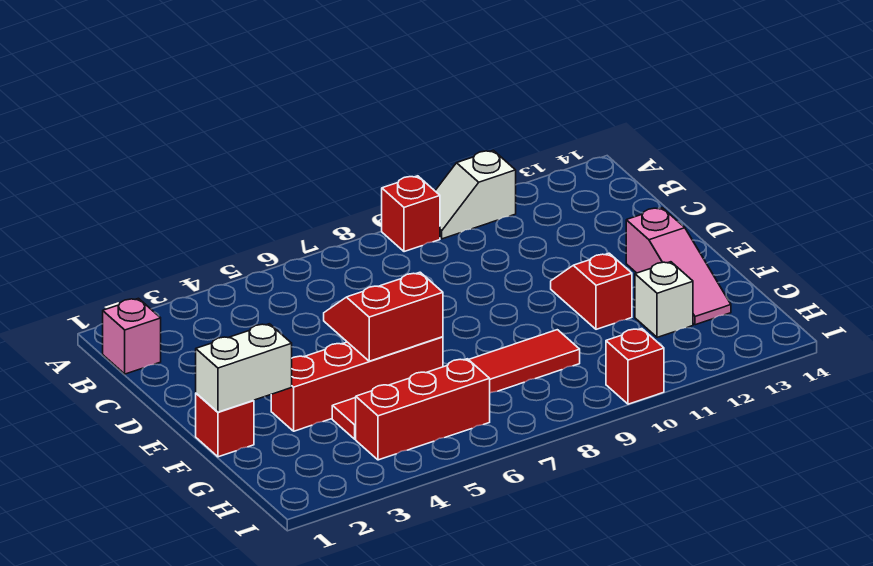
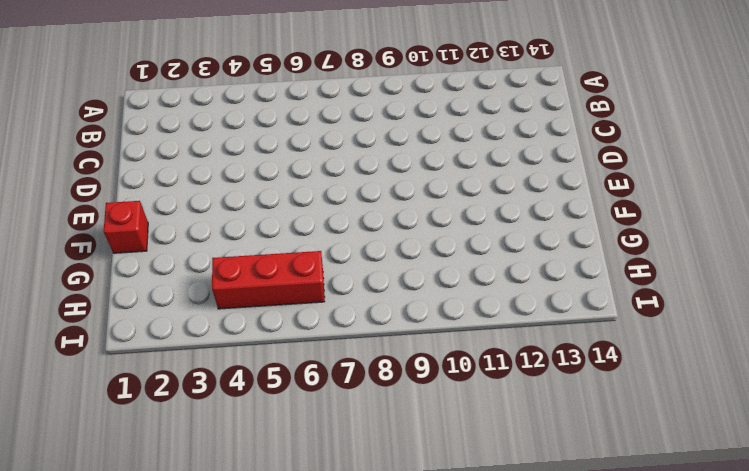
none -> red brick A9 level 1
none -> white slope A10:A11 level 1 top 11
none -> pink brick B1 level 1

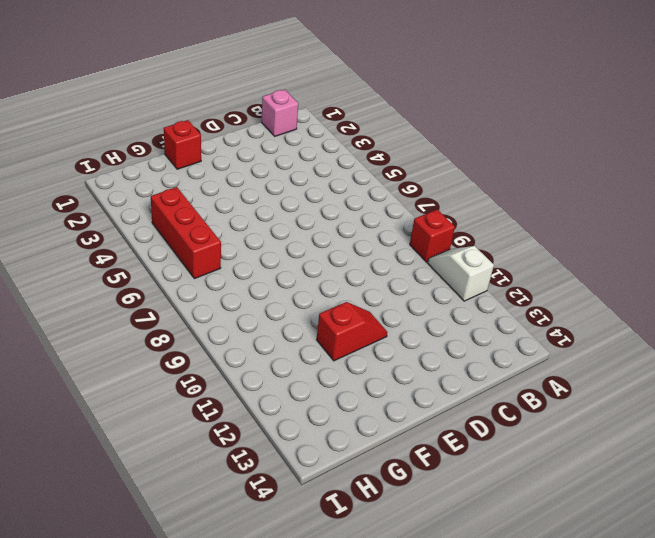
none -> pink slope E13:G13 level 1 top E
none -> red brick F3:F6 level 1
none -> red tile G4:G9 level 1

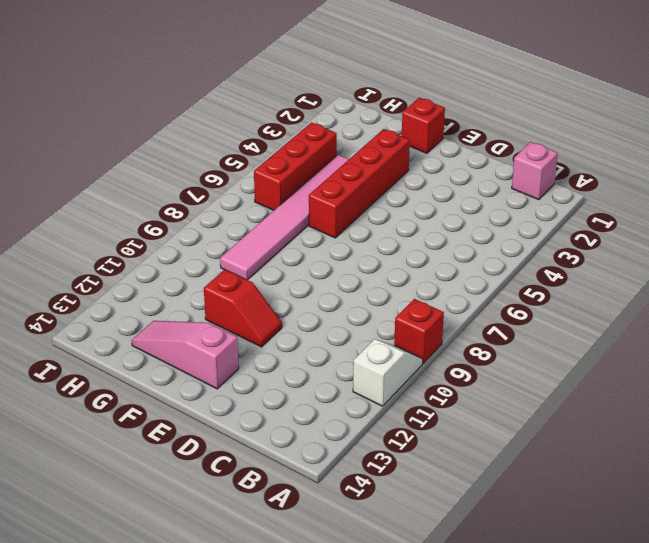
pink tile G4:G9 level 1 -> red tile G4:G9 level 1
none -> white brick G12 level 1
none -> red brick I10 level 1
none -> red slope E5:F6 level 2 top F

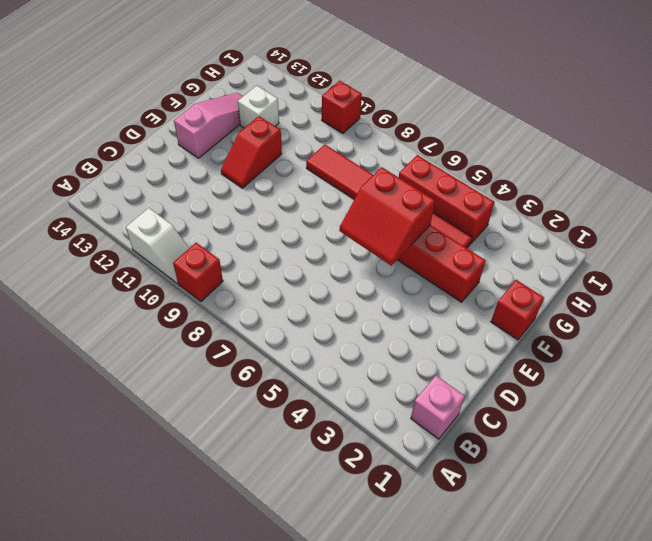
none -> white brick F1:F2 level 2

